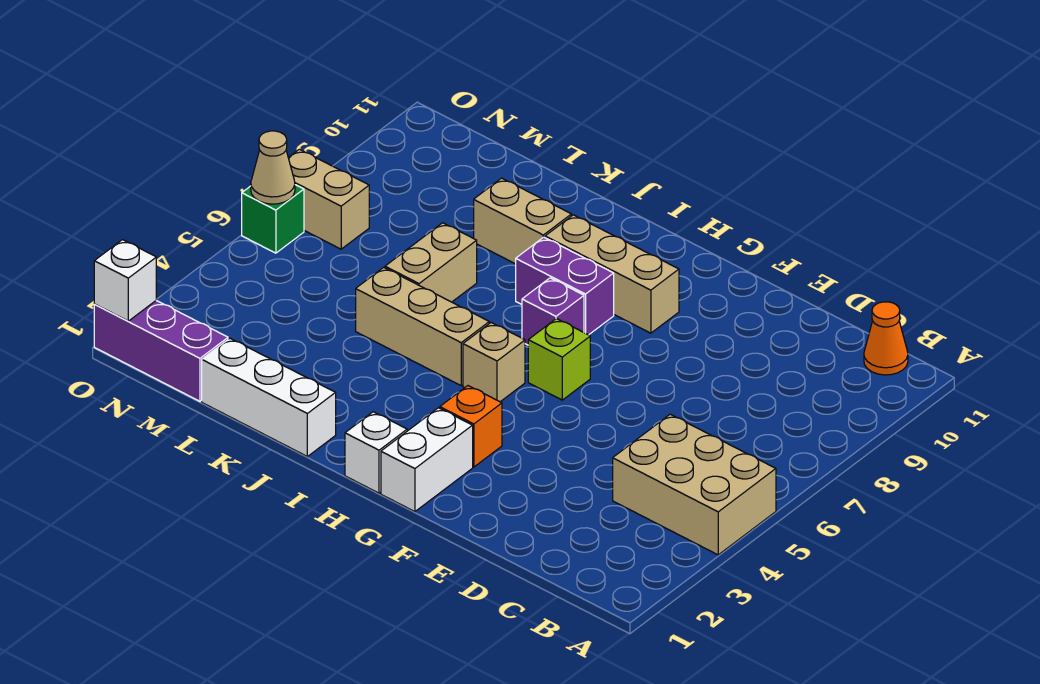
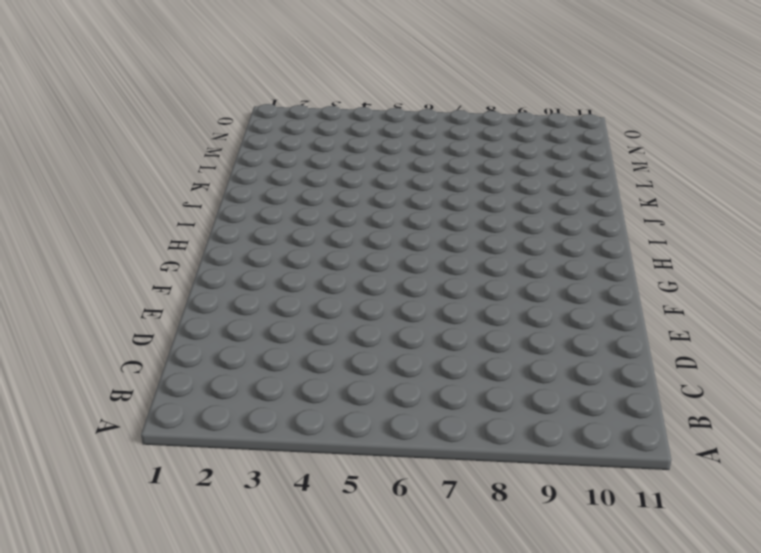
none -> tan brick A4:C5 level 1
none -> orange cone B11 level 1
none -> white brick G1:G2 level 1

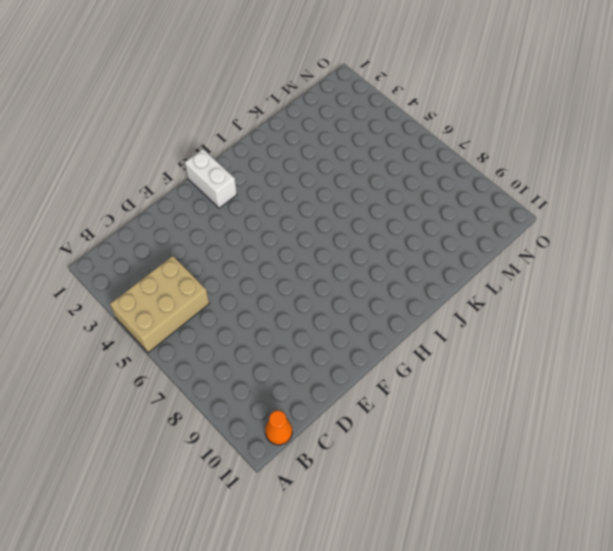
none -> orange brick G3 level 1
none -> lime brick G6 level 1
none -> tan brick G9:I9 level 1

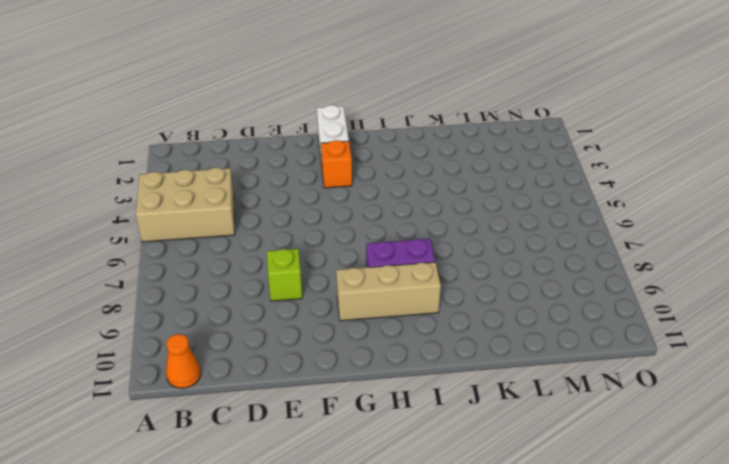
lime brick E8 level 1 -> lime brick G6 level 1
none -> white brick H1 level 1
none -> tan brick H5 level 1
none -> purple brick H7 level 1

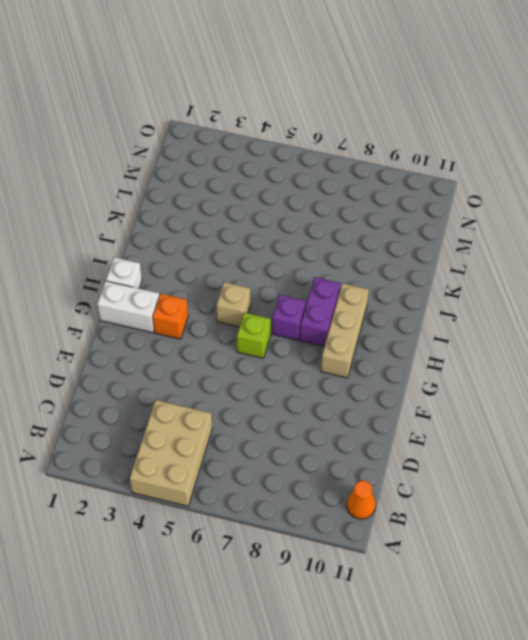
none -> tan brick I5:K5 level 1
none -> white brick J1:L1 level 1
none -> tan brick J9:K9 level 1

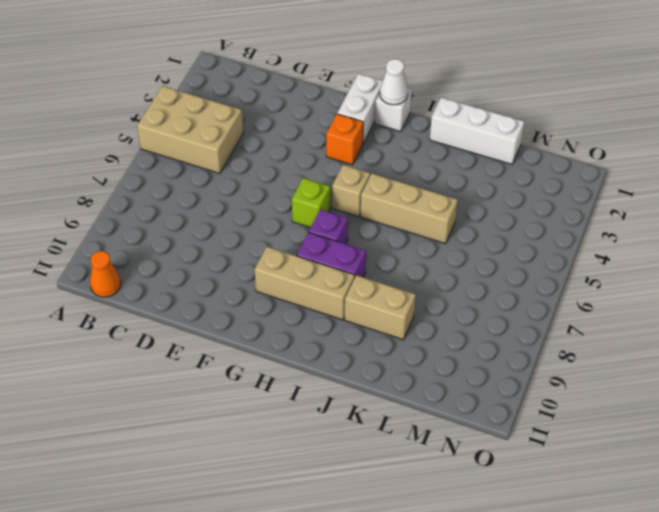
white cone H1 level 2 -> none
none -> tan brick K6:K7 level 1
none -> purple brick M1:O1 level 1
none -> tan brick N7:O7 level 1

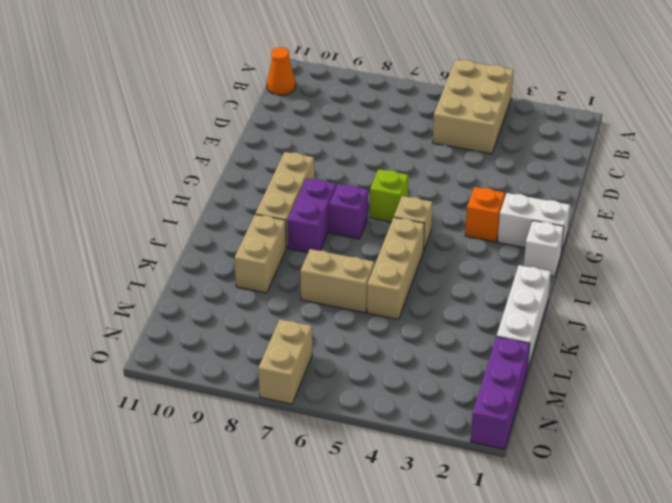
none -> green brick O6 level 1
none -> white brick O1 level 2
none -> tan cone O6 level 2

